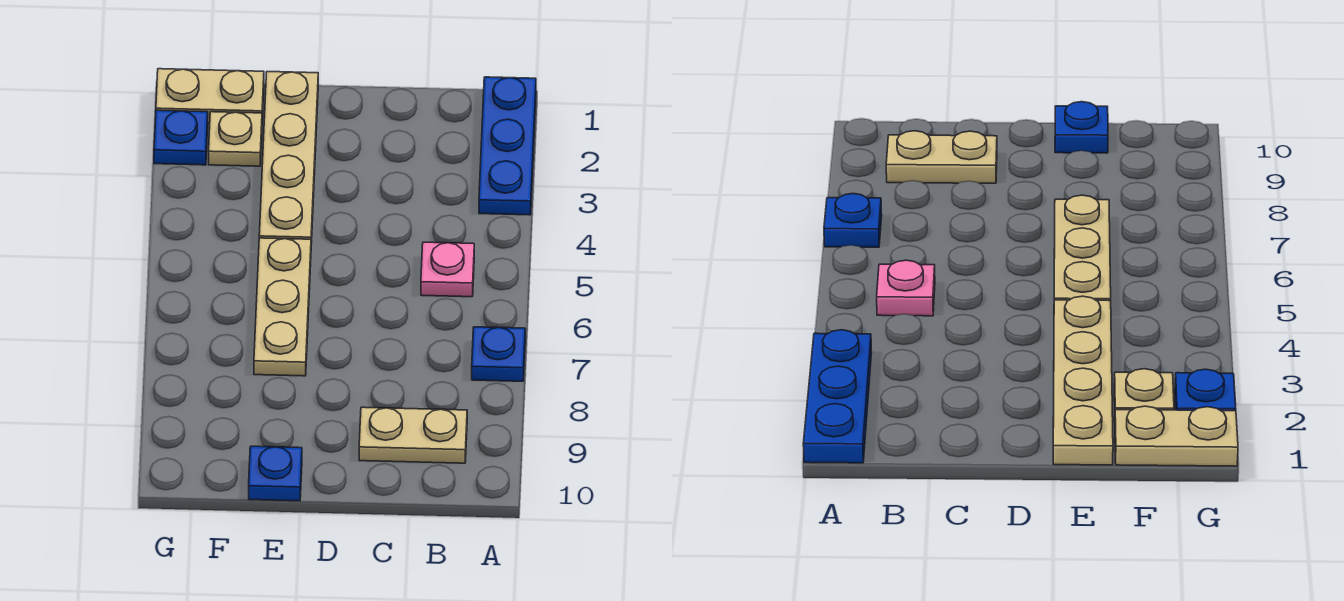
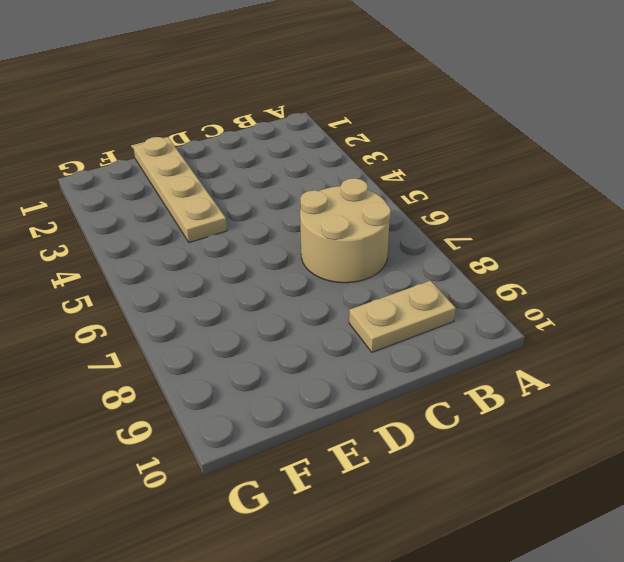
tan round brick B6:C7 level 1 -> none
none -> blue plate A1:A3 level 1
none -> blue plate A7 level 1

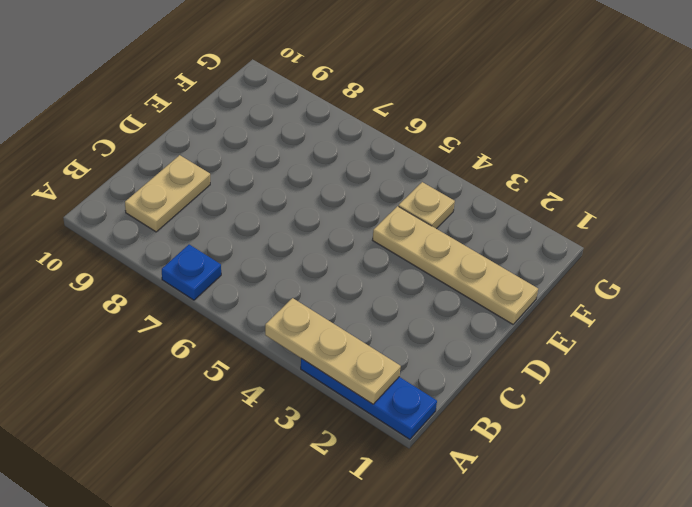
tan plate A2:A4 level 2 -> tan plate E5:E7 level 1
tan plate F4 level 1 -> tan plate F2 level 1
none -> pink plate B5 level 1
none -> blue plate E10 level 1

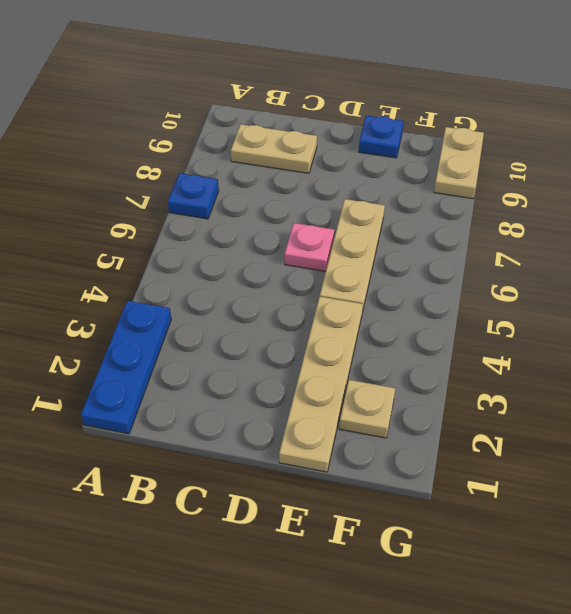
pink plate D6 level 1 -> pink plate B5 level 1
tan plate G9:G10 level 1 -> tan plate F1:G1 level 1
none -> blue plate G2 level 1

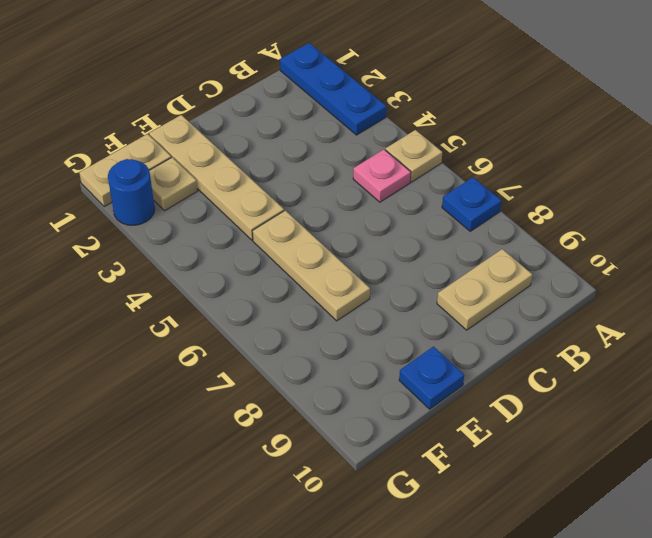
tan plate A5 level 1 -> none
blue round brick G2 level 1 -> blue plate G2 level 1

